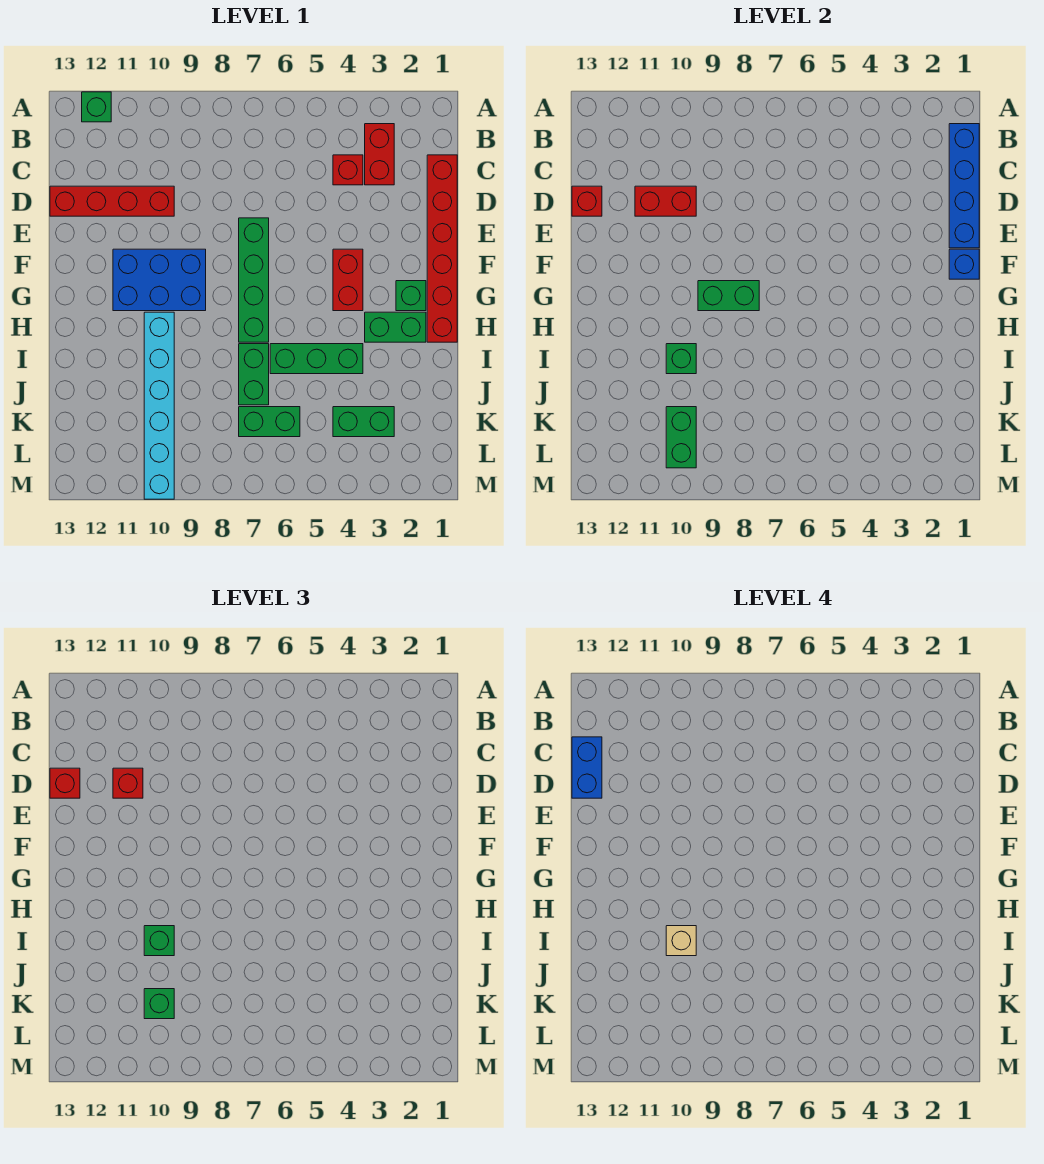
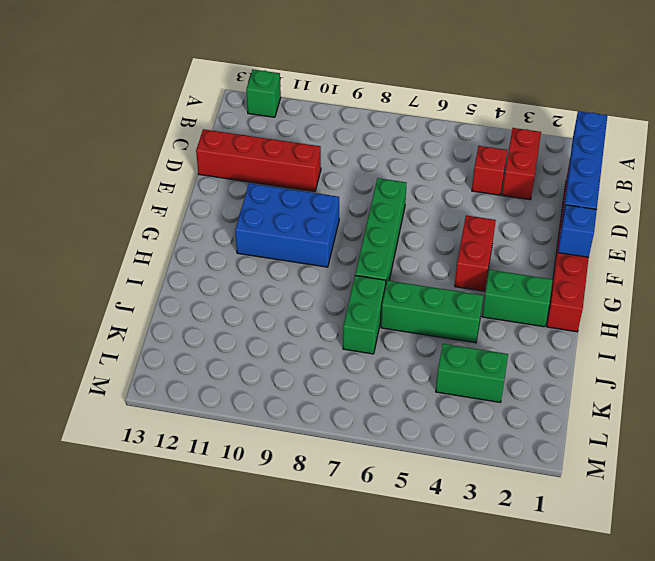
none -> green brick G2 level 1
none -> cyan brick H10:M10 level 1
none -> green brick K6:K7 level 1

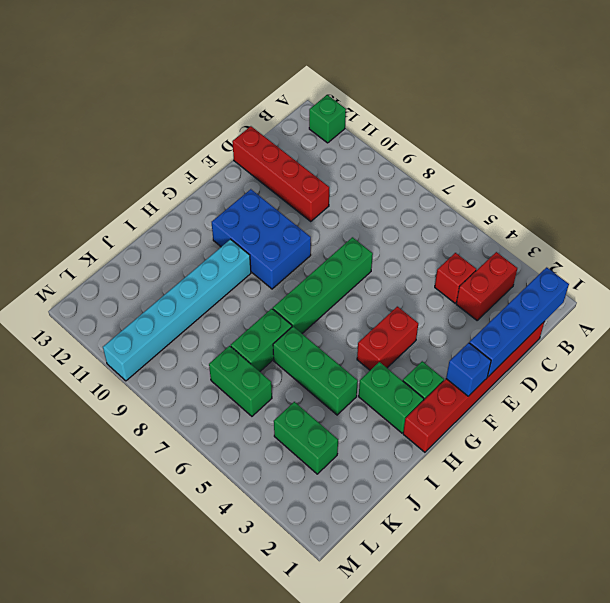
none -> red brick D10:D11 level 2
none -> red brick D13 level 2
none -> green brick G8:G9 level 2

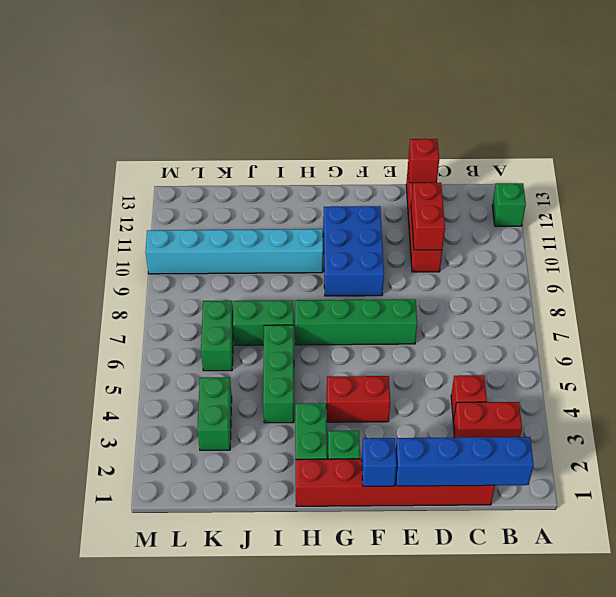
none -> green brick G8:G9 level 2
none -> green brick I10 level 2
none -> green brick K10:L10 level 2

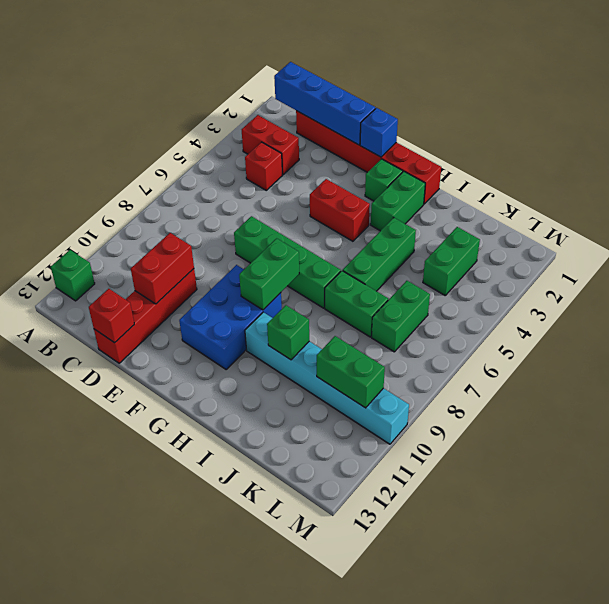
none -> red brick D11 level 3
none -> red brick D13 level 3
none -> green brick I10 level 3

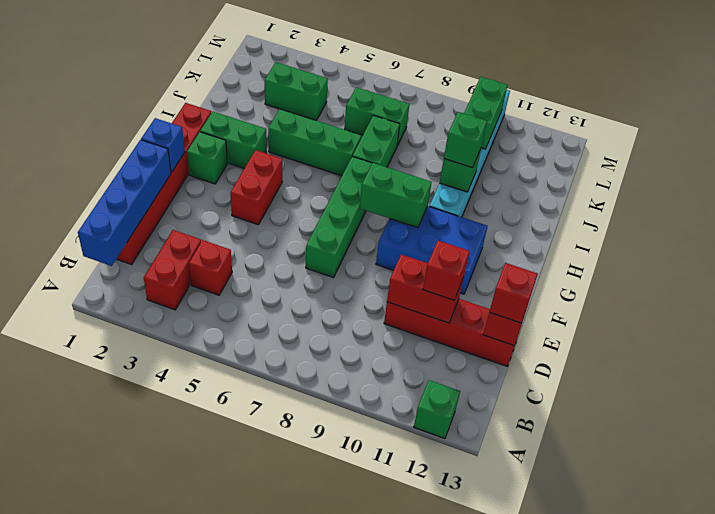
none -> green brick K10 level 3
none -> blue brick C13:D13 level 4
none -> tan brick I10 level 4

